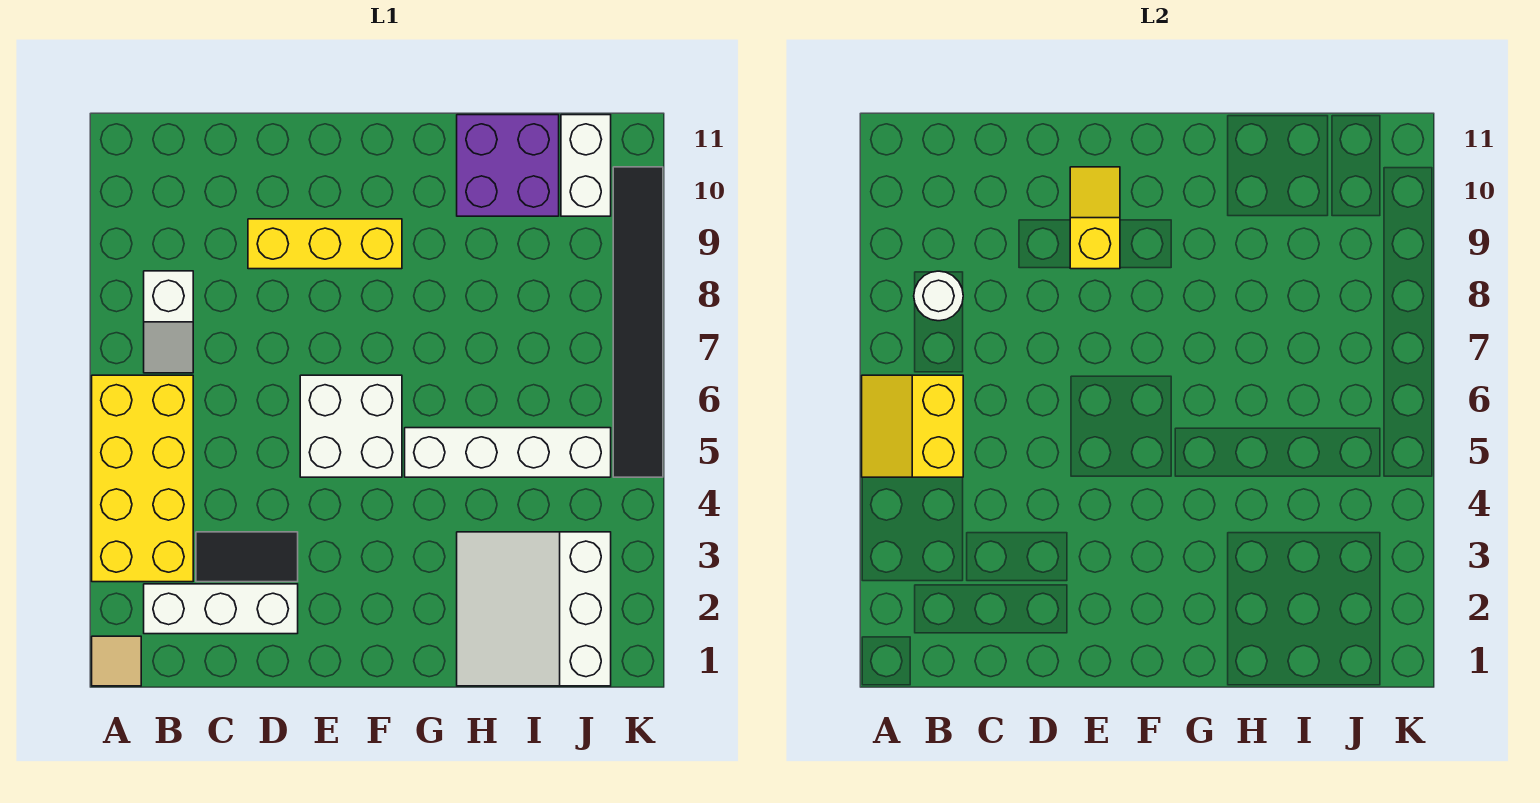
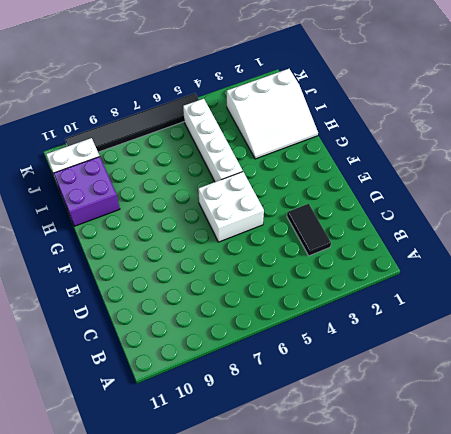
none -> tan tile A1 level 1
none -> yellow brick A3:B6 level 1
none -> white brick B2:D2 level 1

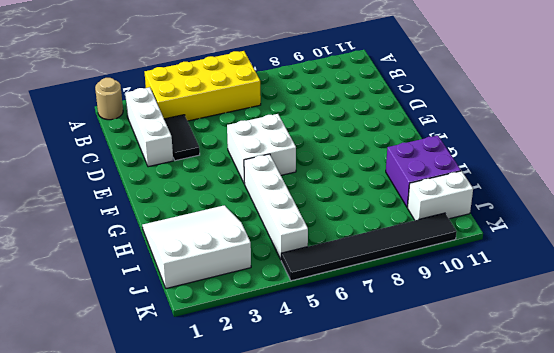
tan round brick A1 level 1 -> tan tile A1 level 1
none -> white slope B7:B8 level 1 top 8
none -> yellow brick D9:F9 level 1
none -> yellow slope A5:B6 level 2 top B

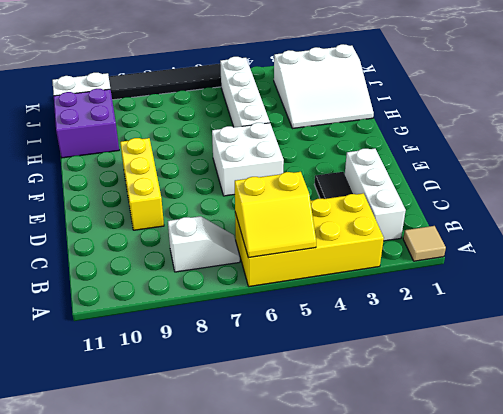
none -> white round brick B8 level 2
none -> yellow slope E9:E10 level 2 top 9

